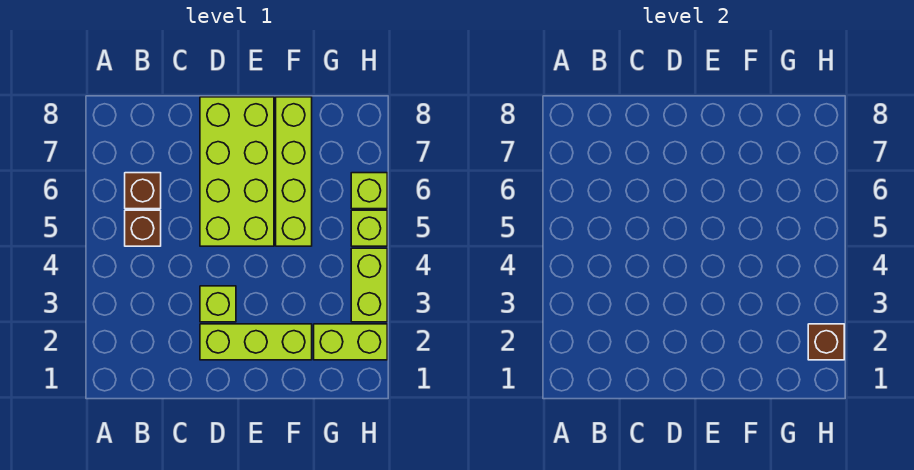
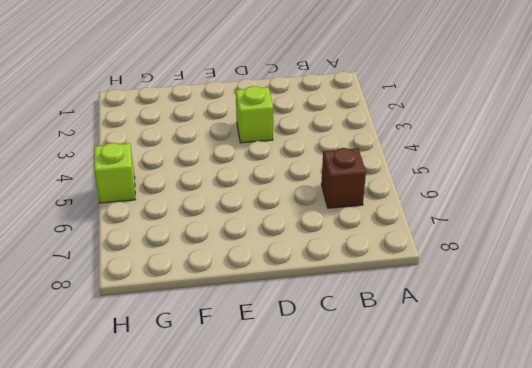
none -> brown brick B5 level 1
none -> lime brick D2:F2 level 1

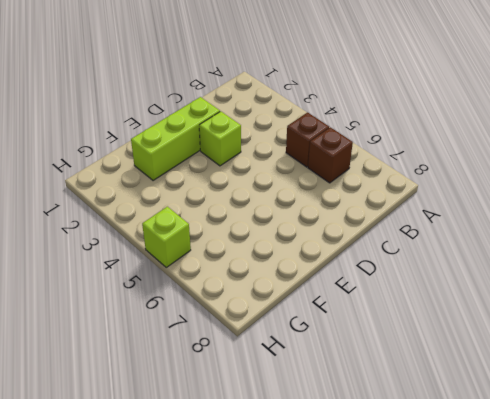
none -> lime brick D5:E8 level 1
none -> lime brick F5:F8 level 1

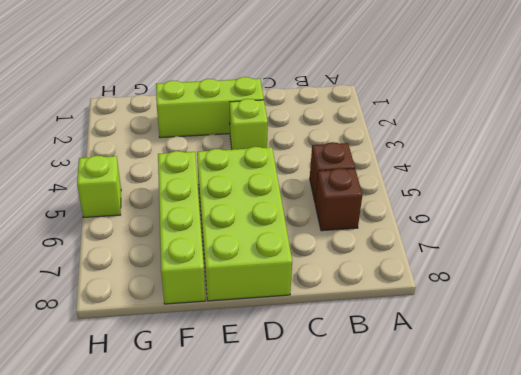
none -> lime brick G2:H2 level 1
none -> lime brick H3:H4 level 1

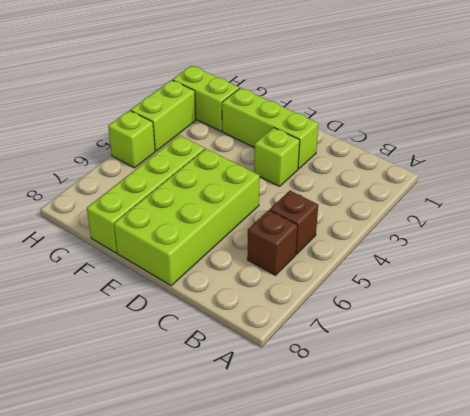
none -> lime brick H6 level 1
none -> brown brick H2 level 2

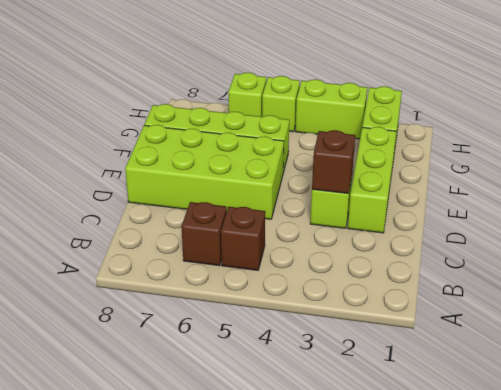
brown brick D3 level 2 -> brown brick H2 level 2

